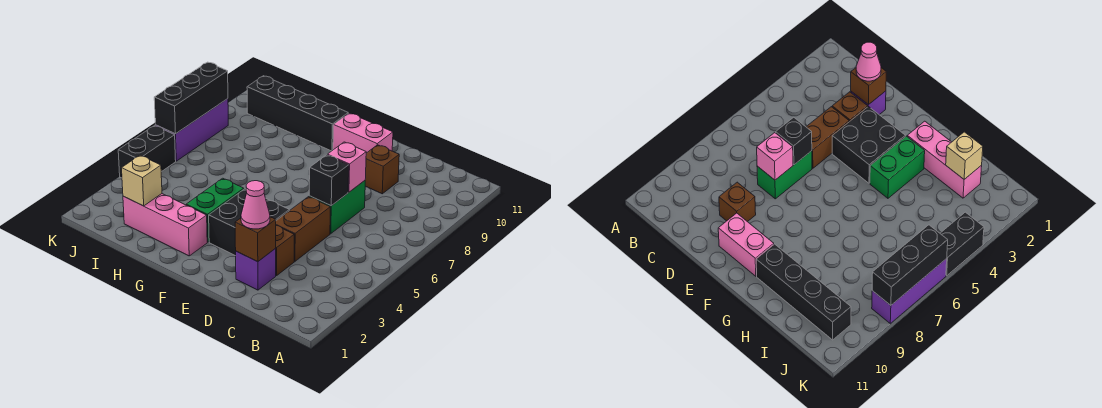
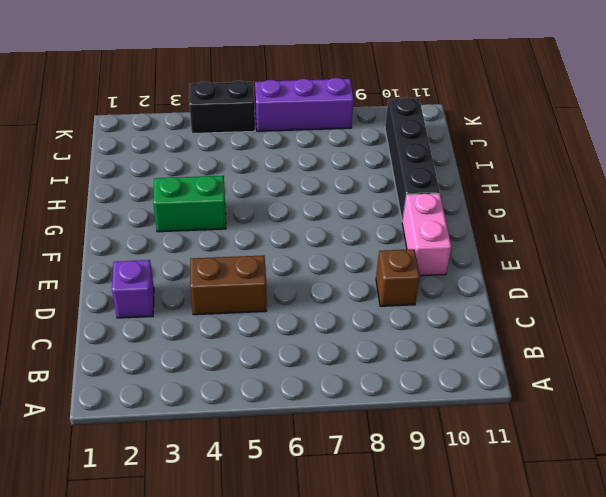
none -> brown brick D3 level 1
none -> green brick D6:D7 level 1
none -> black brick E3:F4 level 1

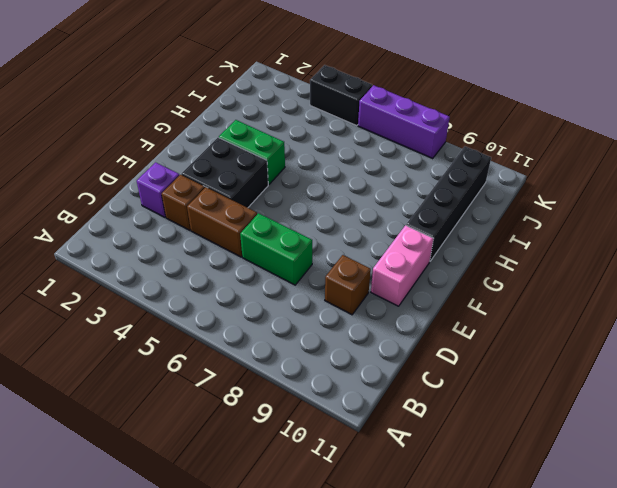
none -> pink brick G2:I2 level 1
none -> brown brick D2 level 2
none -> black brick D6 level 2

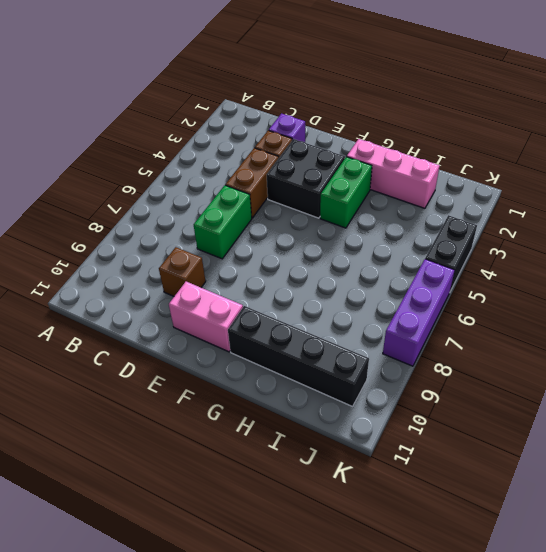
none -> brown brick D2 level 2
none -> black brick D6 level 2
none -> pink brick D7 level 2

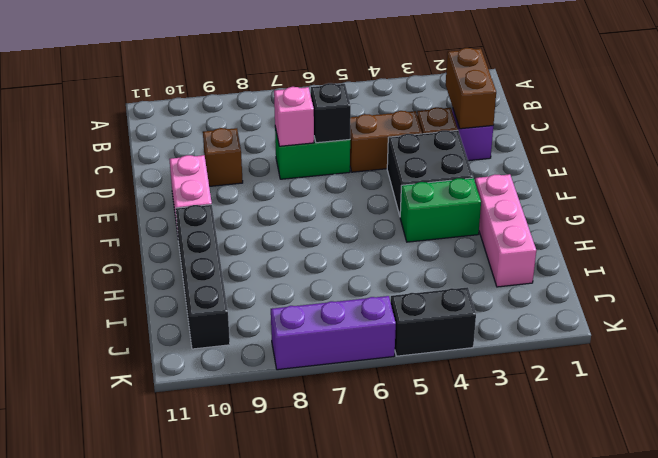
brown brick C2:D2 level 2 -> brown brick D2 level 2
none -> tan brick I2 level 2
none -> black brick K6:K8 level 2
none -> pink cone D2 level 3

